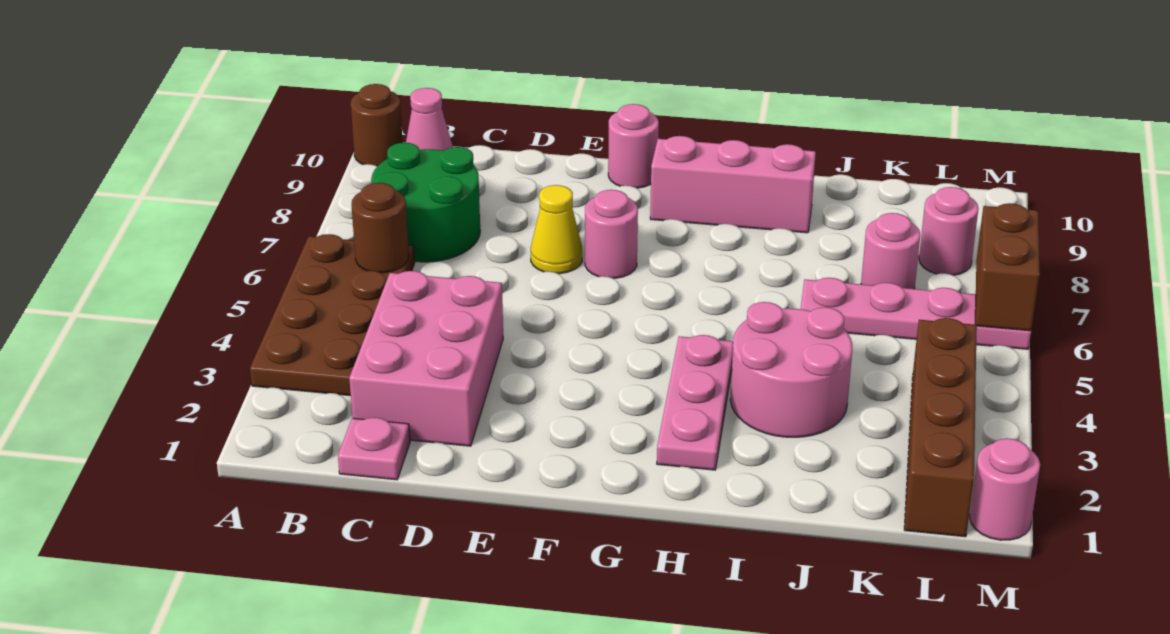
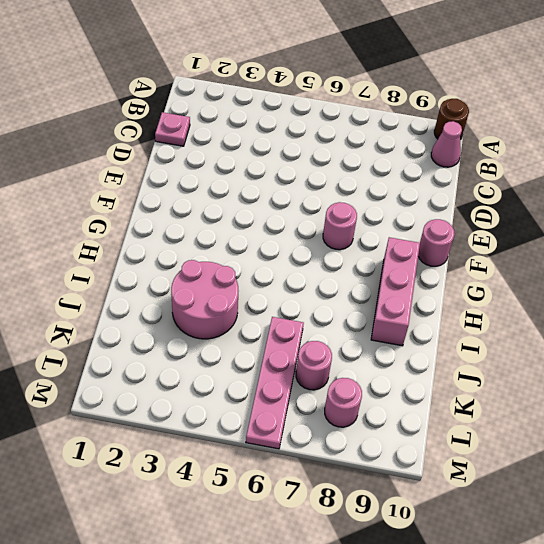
none -> brown plate A3:B6 level 1
none -> green round brick B7:C8 level 1
none -> pink brick C2:D4 level 1

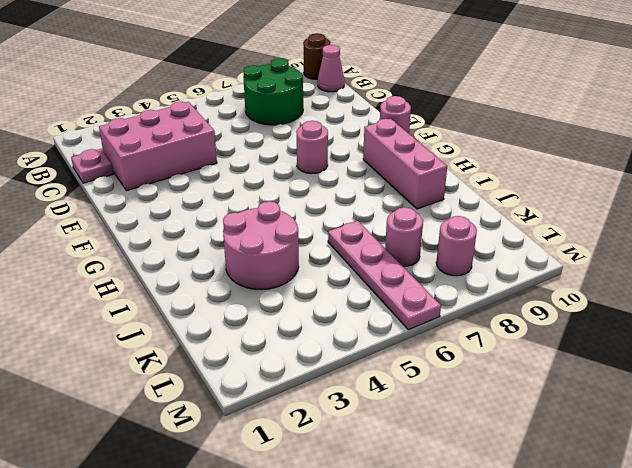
none -> brown plate A3:B6 level 1
none -> yellow cone E7 level 1
none -> pink plate H2:H4 level 1

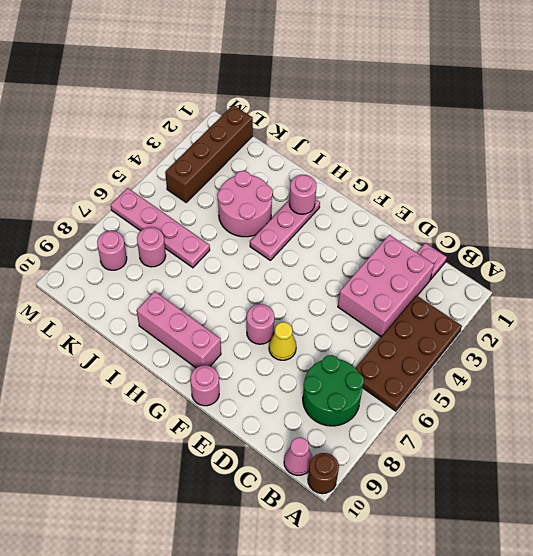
pink round brick H2 level 2 -> pink round brick M1 level 1
none -> brown round brick B6 level 2
none -> brown brick M6:M7 level 2

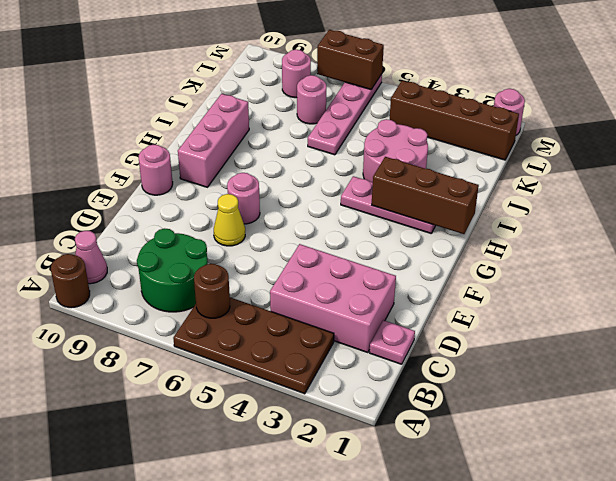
brown brick H1:H3 level 2 -> none

